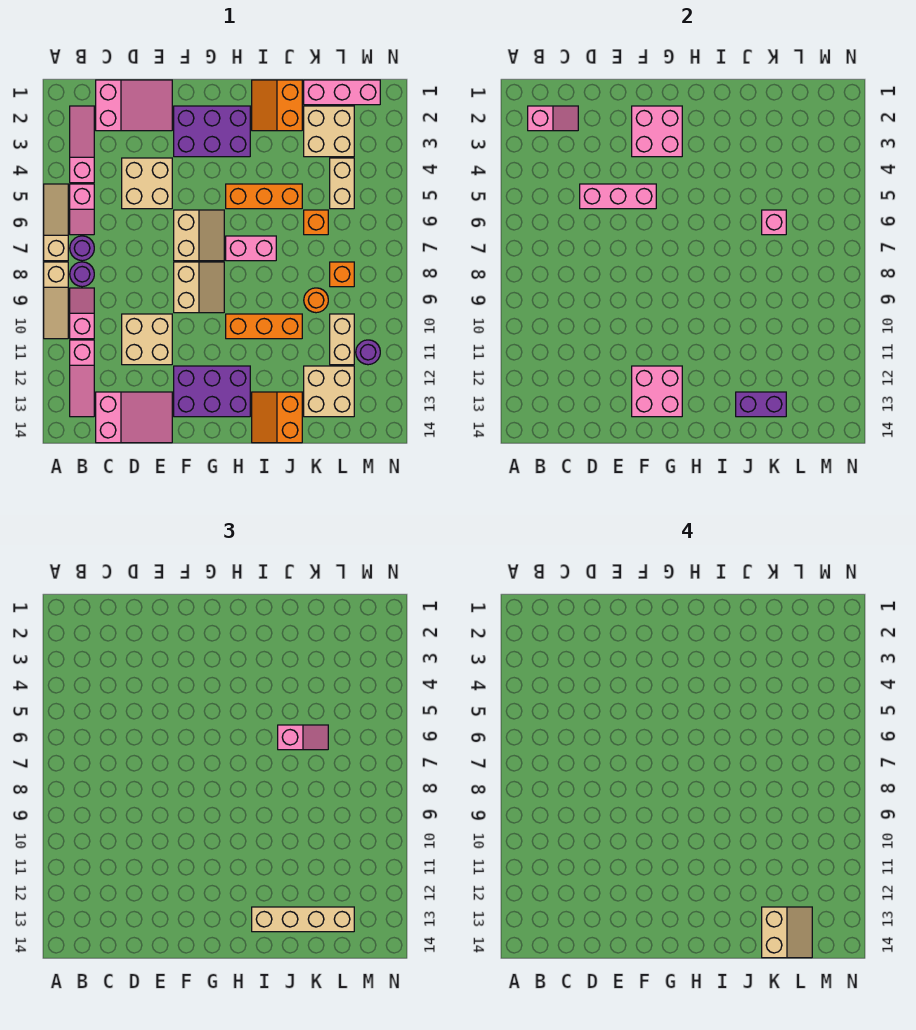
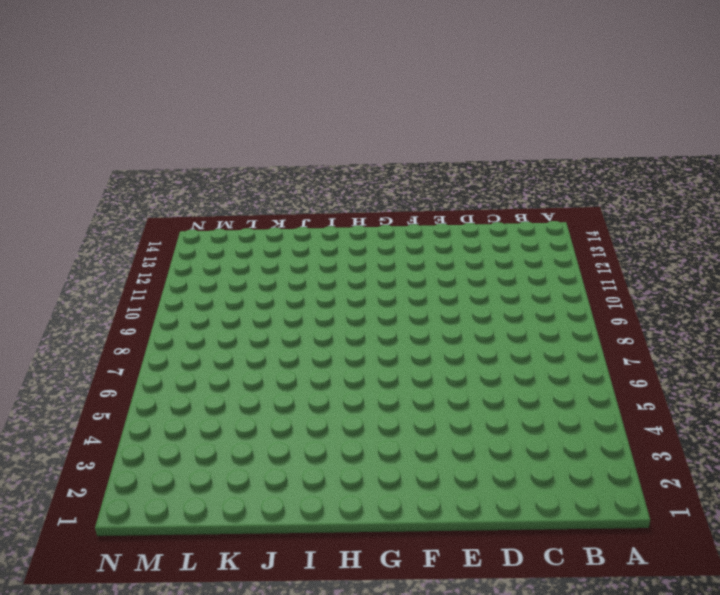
none -> tan slope A5:A7 level 1 top 7
none -> tan slope A8:A10 level 1 top 8
none -> pink slope B2:B4 level 1 top 4
none -> pink slope B5:B6 level 1 top 5

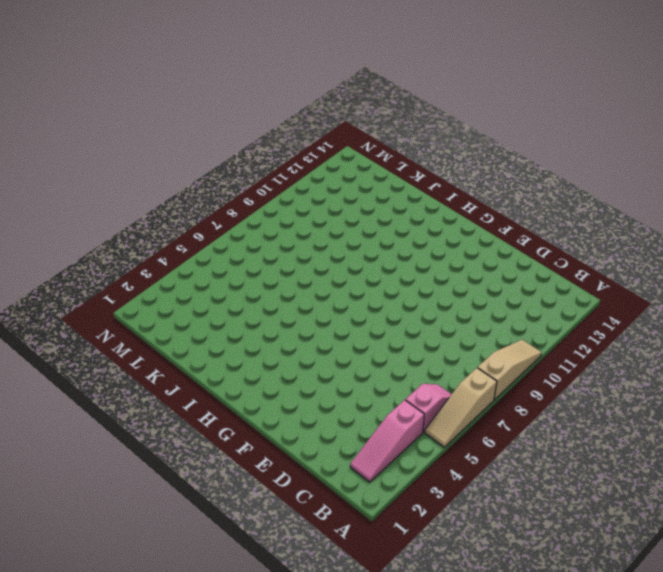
none -> purple round brick B7 level 1
none -> purple round brick B8 level 1
none -> pink slope B9:B10 level 1 top 10
none -> pink slope B11:B13 level 1 top 11

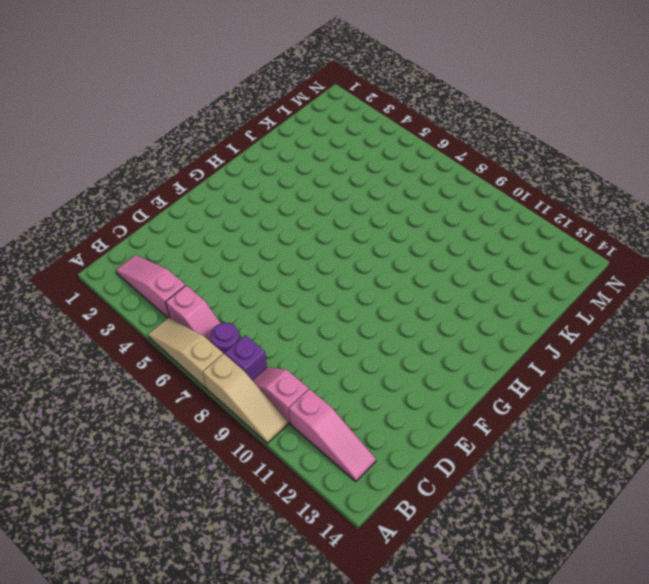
purple brick B8 level 1 -> purple round brick B8 level 1
none -> pink slope C1:E2 level 1 top C
none -> pink slope C13:E14 level 1 top C
none -> tan brick D4:E5 level 1
none -> tan brick D10:E11 level 1

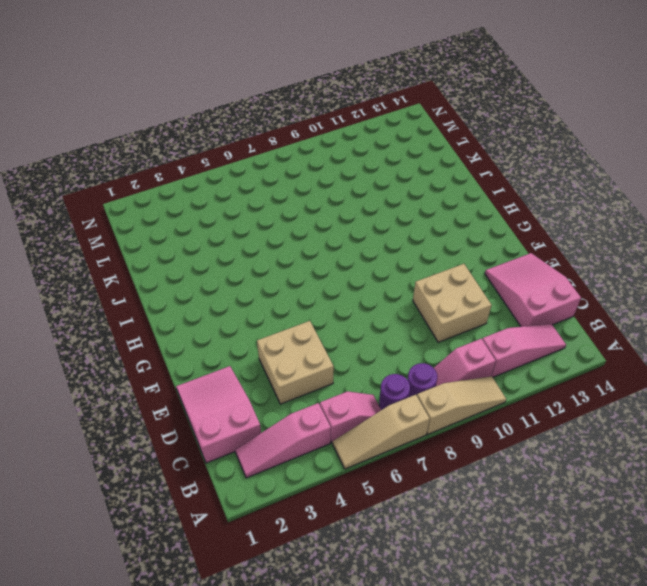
none -> purple brick F2:H3 level 1
none -> tan slope F6:G7 level 1 top F
none -> tan slope F8:G9 level 1 top F
none -> purple brick F12:H13 level 1

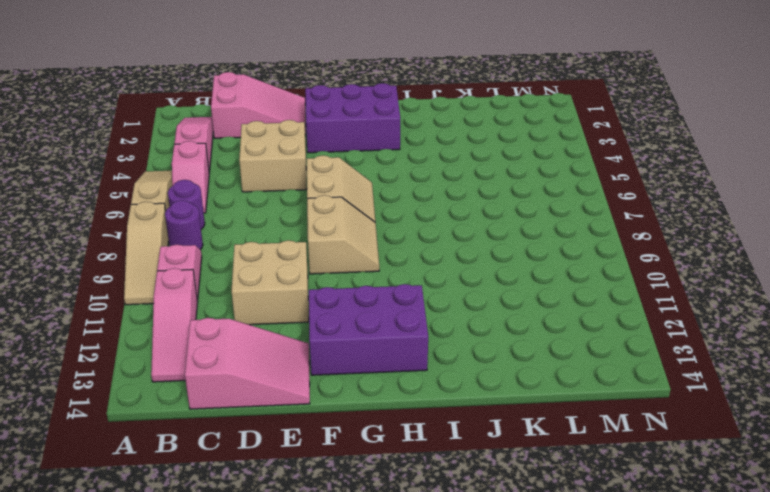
none -> orange brick H5:J5 level 1
none -> pink brick H7:I7 level 1
none -> orange brick H10:J10 level 1
none -> orange slope I1:J2 level 1 top J

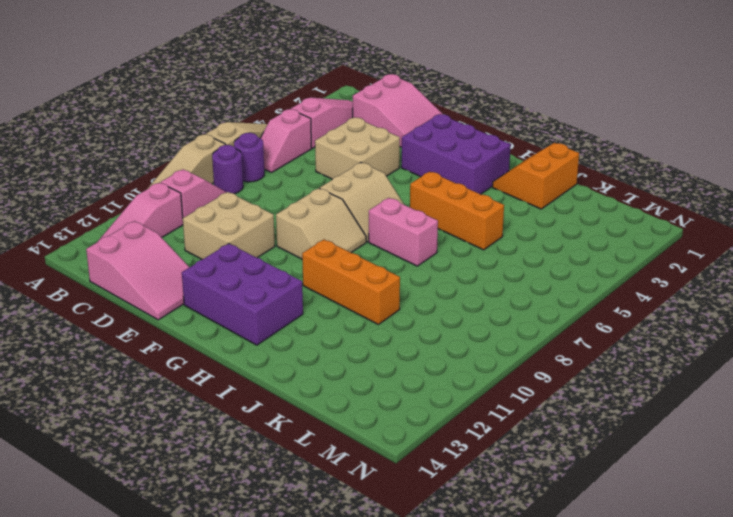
none -> orange slope I13:J14 level 1 top J
none -> pink brick K1:M1 level 1
none -> tan brick K2:L3 level 1
none -> orange brick K6 level 1

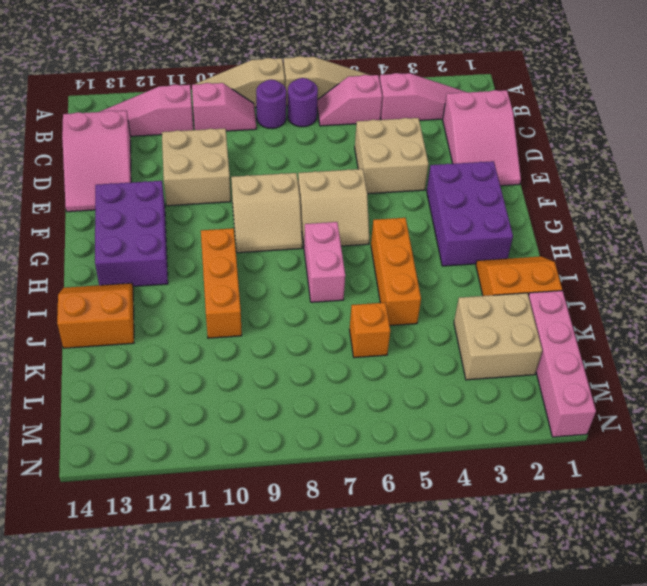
pink brick K1:N1 level 1 -> pink brick K1:M1 level 1
none -> orange round brick K9 level 1
none -> tan brick K12:L13 level 1
none -> tan brick L4:L5 level 1
none -> orange brick L8 level 1

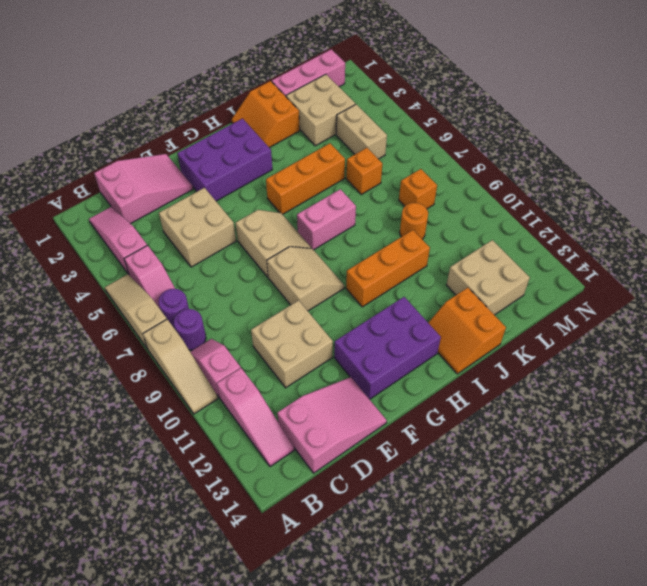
none -> tan brick L10:L11 level 1
none -> purple round brick M11 level 1
none -> pink slope B2:C2 level 2 top B
none -> pink brick D5:F5 level 2

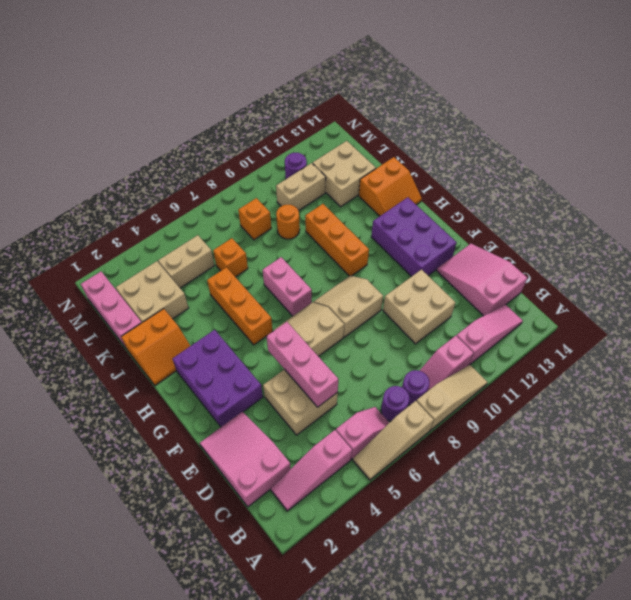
none -> pink slope B2:C2 level 2 top B
none -> pink brick F2:G3 level 2
none -> pink brick F12:G13 level 2
none -> purple brick J13:K13 level 2

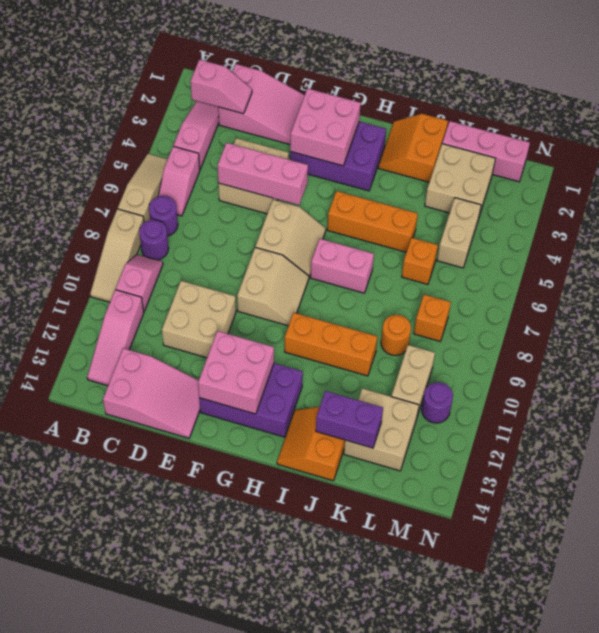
none -> pink brick K6 level 2
none -> tan brick I13:L13 level 3
none -> pink slope J6:K6 level 3 top J
none -> tan slope K13:L14 level 4 top K

